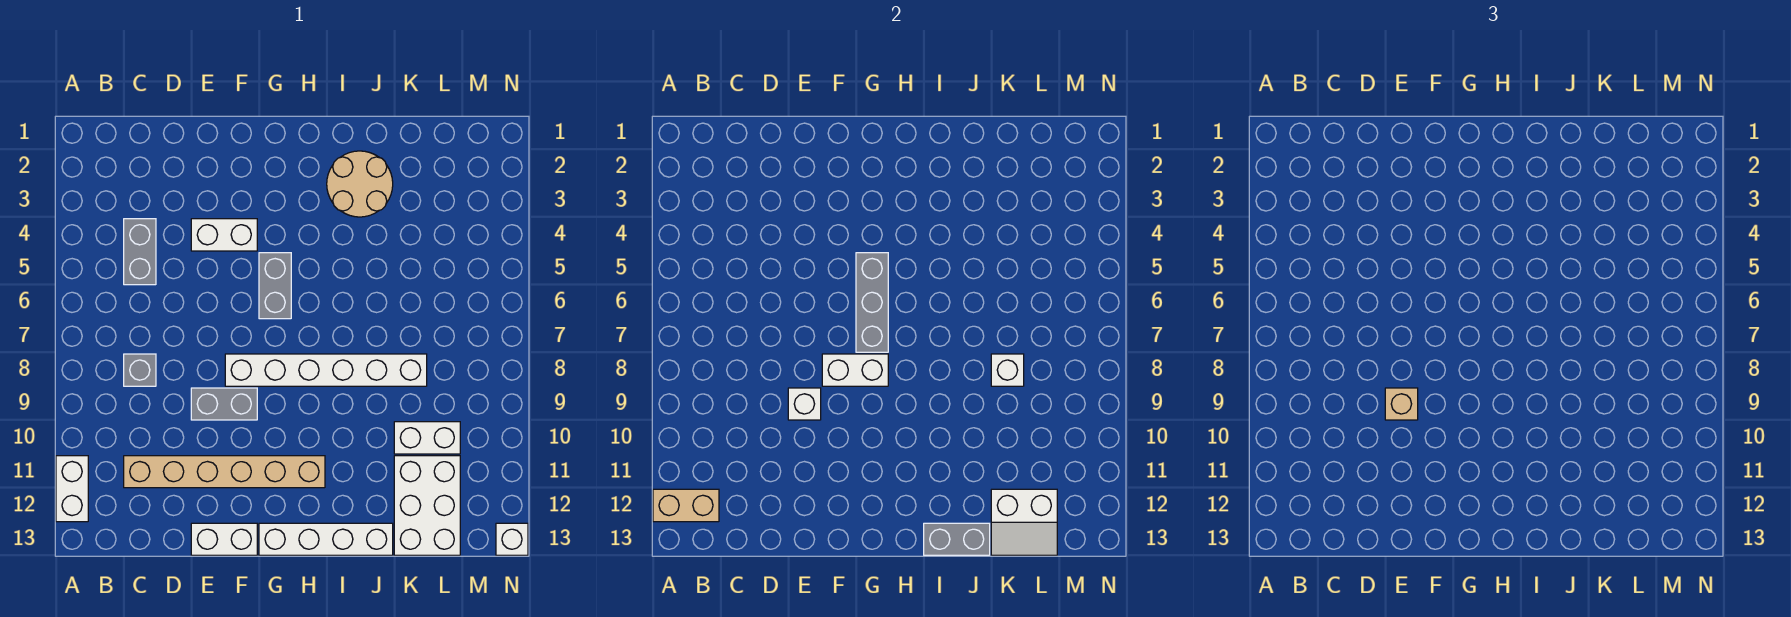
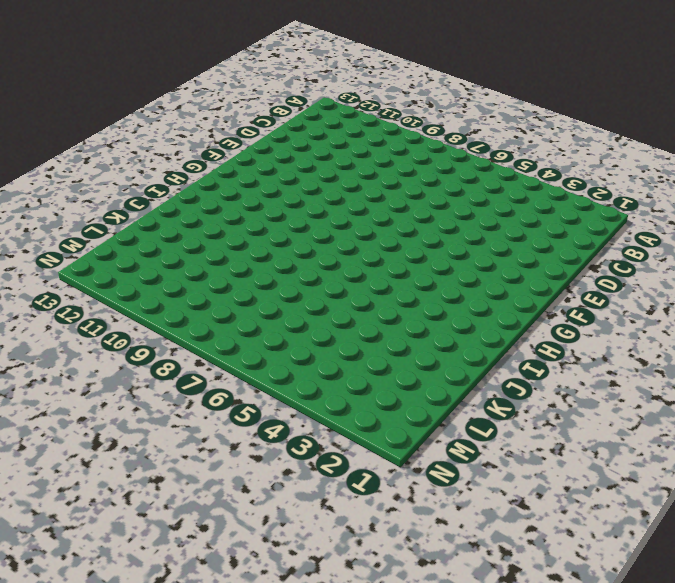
none -> white brick A11:A12 level 1
none -> grey brick C4:C5 level 1
none -> grey brick C8 level 1

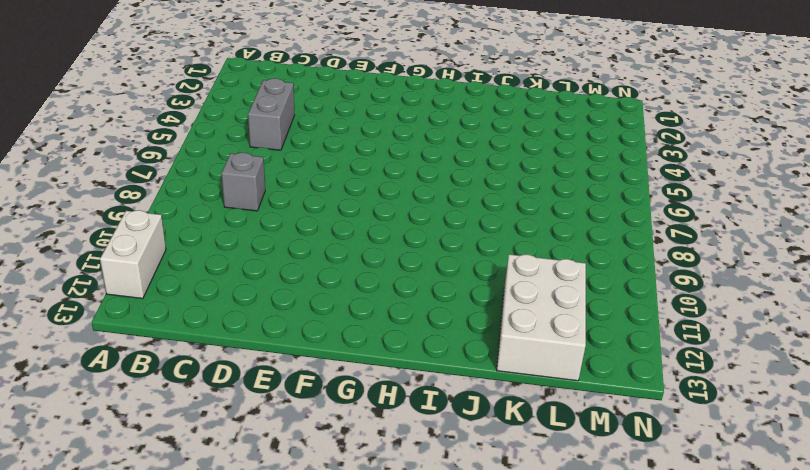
none -> tan brick C11:H11 level 1
none -> white brick E4:F4 level 1
none -> grey brick E9:F9 level 1

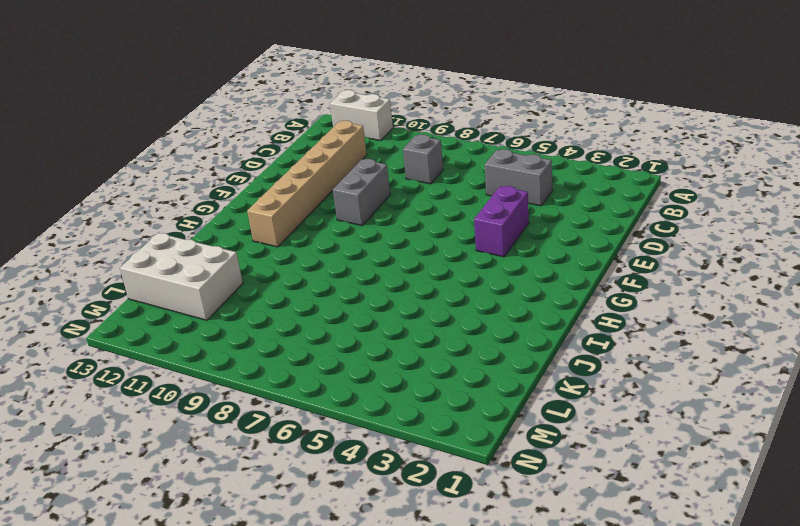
purple brick E4:F4 level 1 -> white brick E4:F4 level 1
none -> white brick E13:F13 level 1
none -> white brick F8:K8 level 1
none -> grey brick G5:G6 level 1

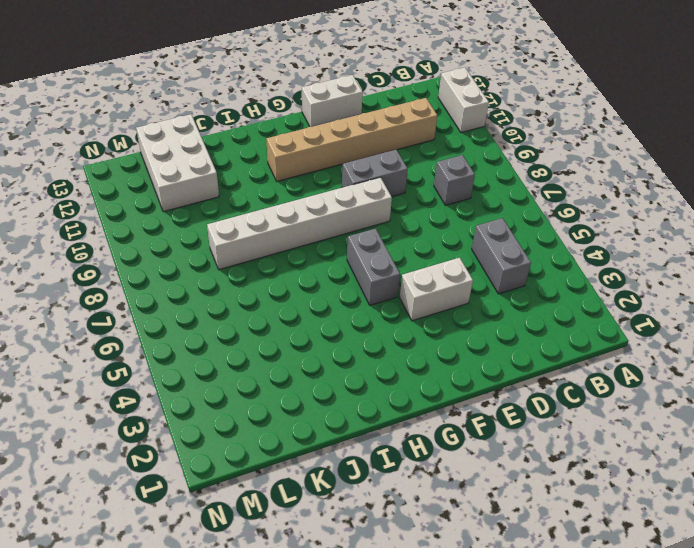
none -> white brick G13:J13 level 1
none -> tan round brick I2:J3 level 1
none -> white brick K10:L10 level 1

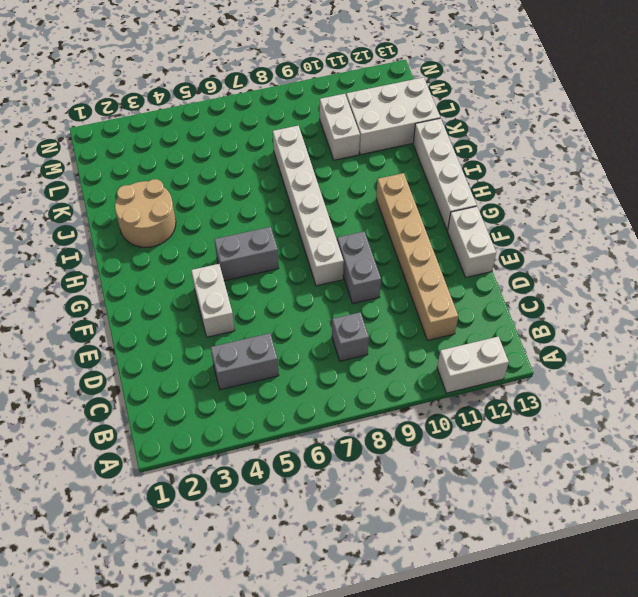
none -> white brick N13 level 1
none -> tan brick A12:B12 level 2
none -> white brick E9 level 2

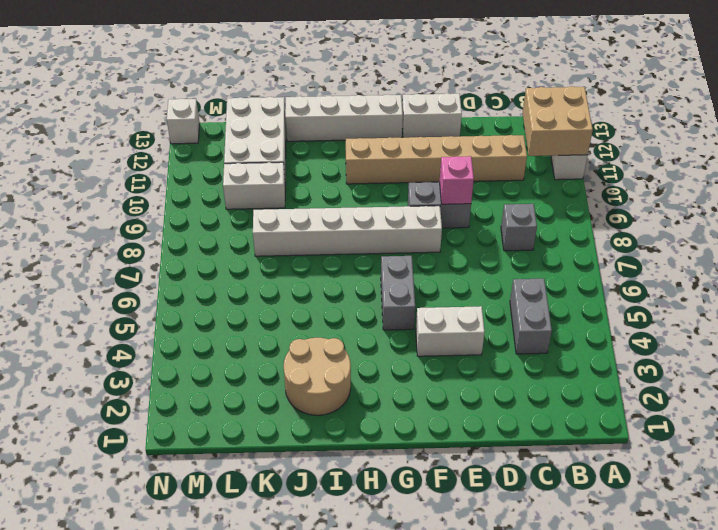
tan brick A11:B12 level 2 -> tan brick A12:B12 level 2
pink brick E9 level 2 -> white brick E9 level 2
none -> white brick F8:G8 level 2
none -> grey brick G5:G7 level 2
none -> grey brick I13:J13 level 2

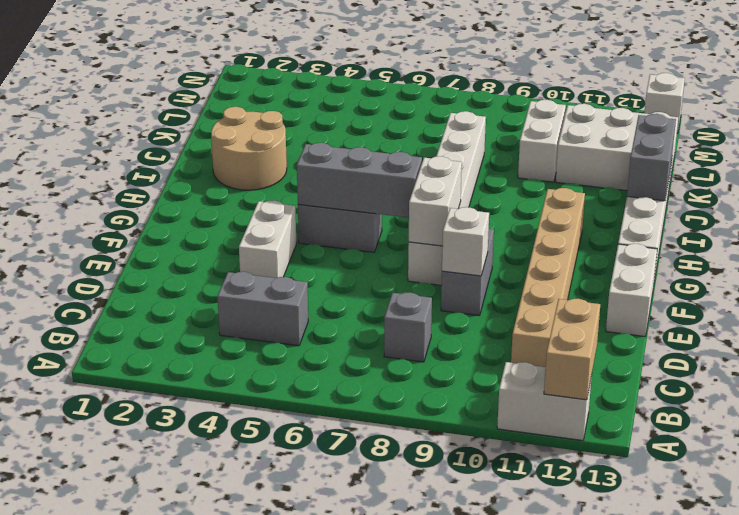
none -> white brick K8 level 2
none -> white slope K12:L13 level 2 top 12
none -> tan brick E9 level 3

